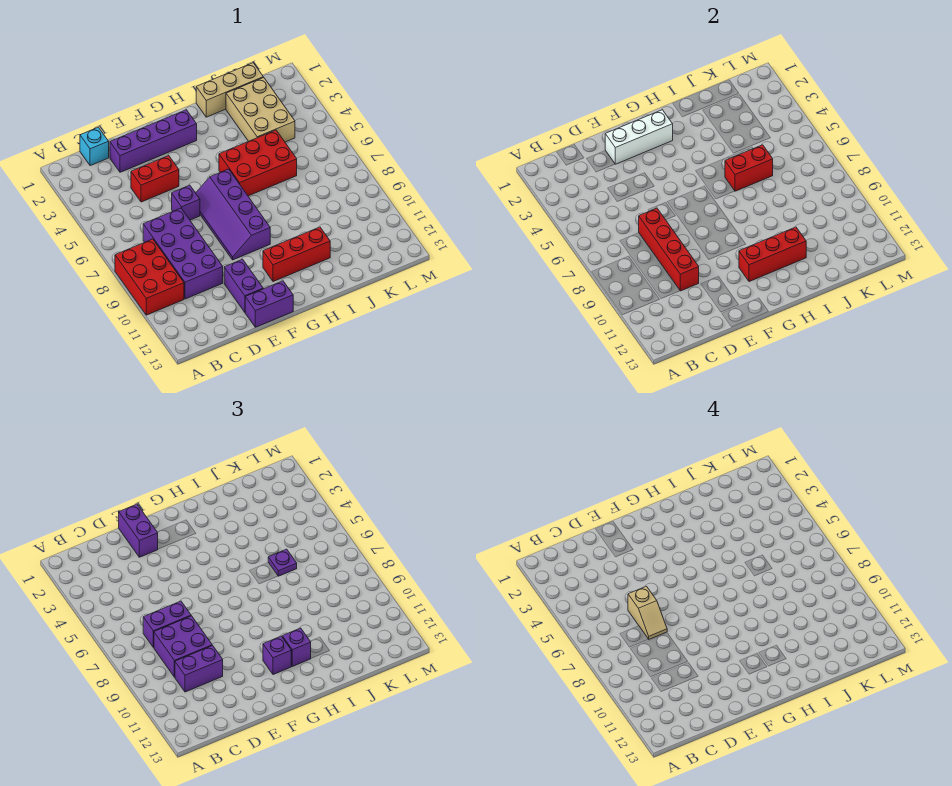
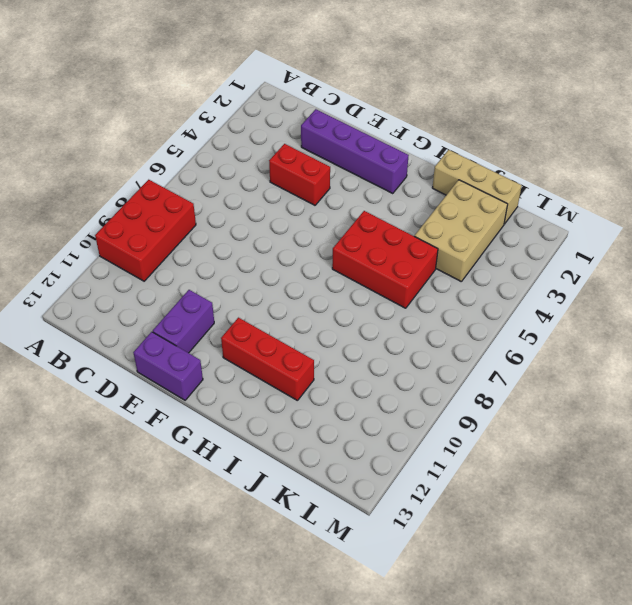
none -> cyan brick C1 level 1
none -> purple brick C7:D10 level 1
none -> purple brick E6 level 1

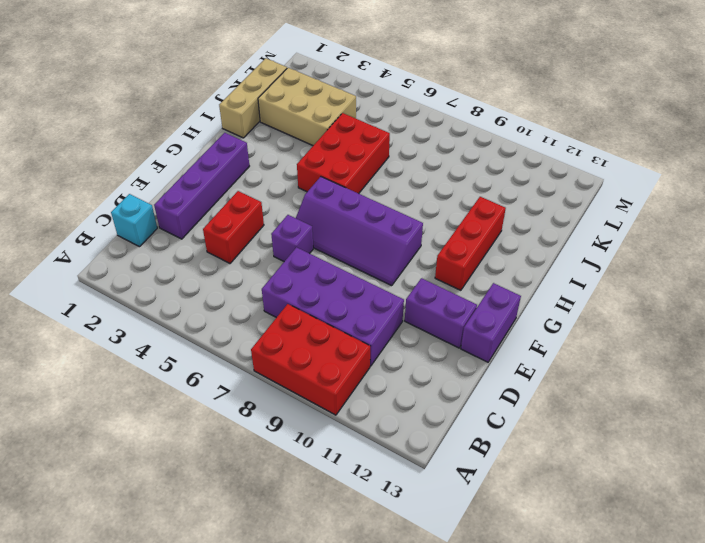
none -> red brick D7:D10 level 2
none -> white brick E2:G2 level 2
none -> red brick G11:I11 level 2

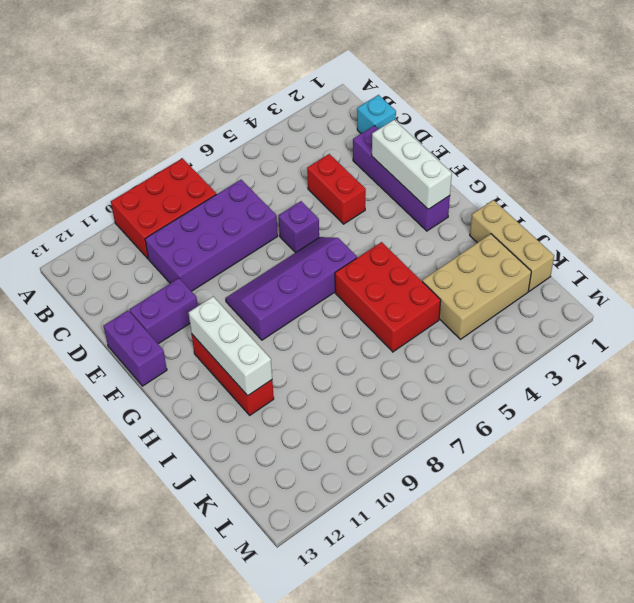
white brick G11:I11 level 2 -> red brick G11:I11 level 2
none -> red brick D7:D10 level 2
none -> red brick I6:J6 level 2
none -> purple brick C7:D7 level 3

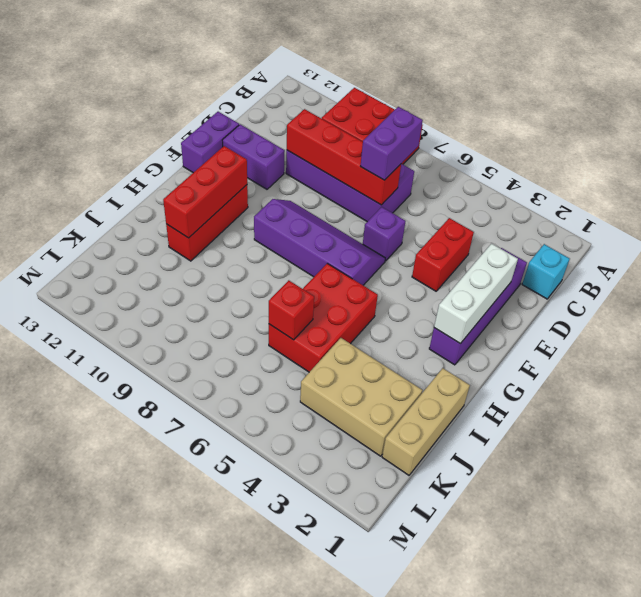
red brick J6 level 2 -> red brick I6:J6 level 2
none -> purple brick C8:D9 level 3
none -> purple brick C10:D10 level 3
none -> purple brick E1:E2 level 3

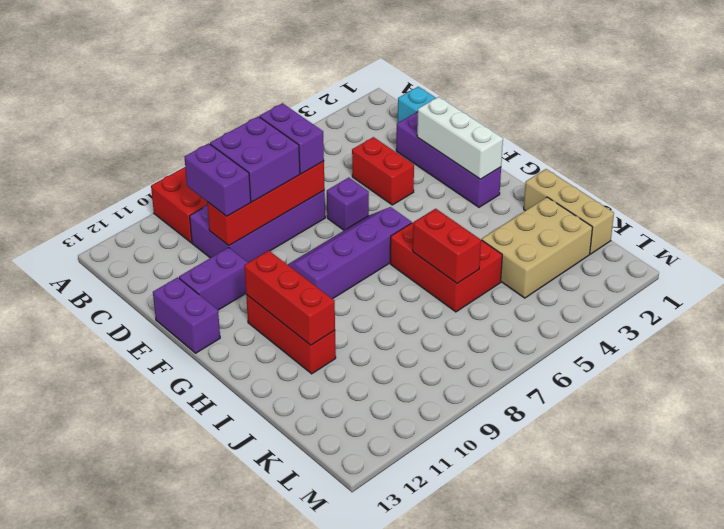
none -> purple brick E1:E2 level 3
none -> purple brick G11 level 3
none -> purple brick H11 level 3

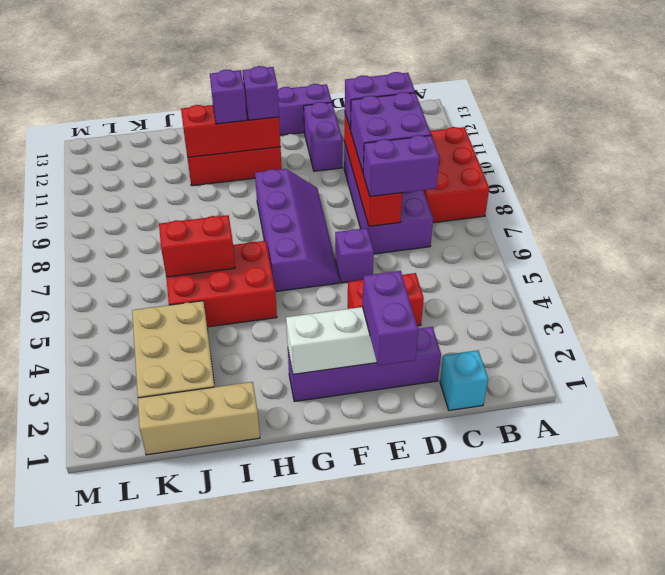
none -> purple plate J6 level 3
none -> tan slope D6:D7 level 4 top 6

